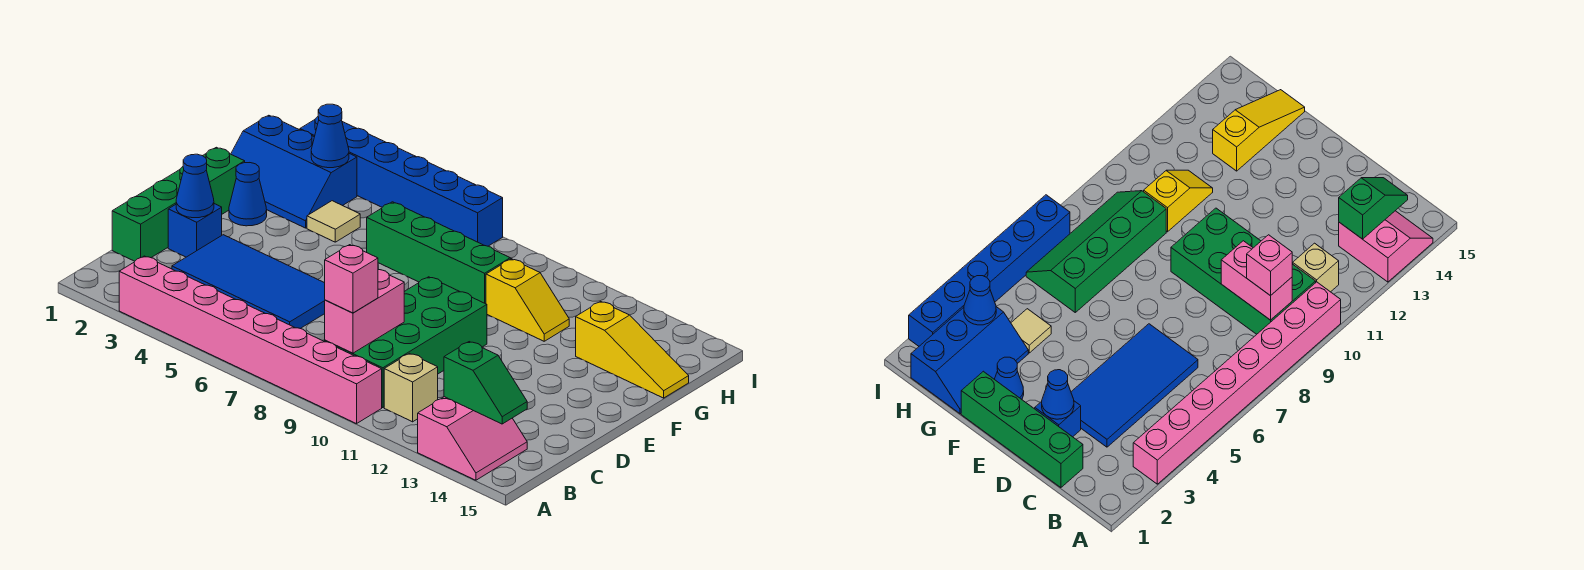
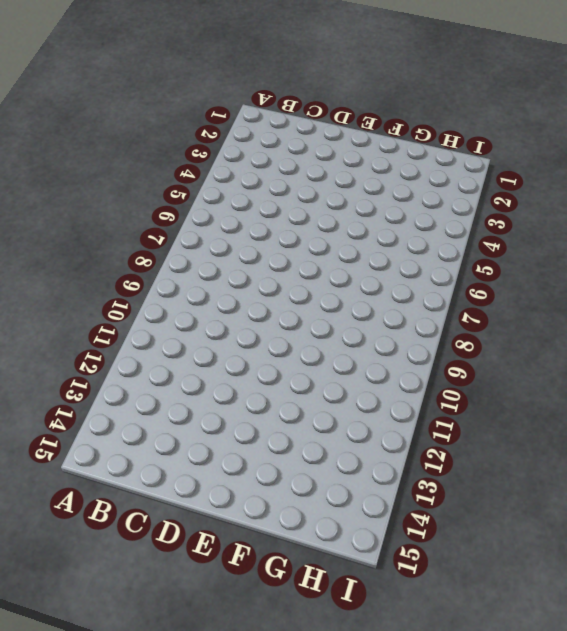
none -> pink brick A3:A10 level 1
none -> pink slope A13:B14 level 1 top 13
none -> green brick B9:E10 level 1

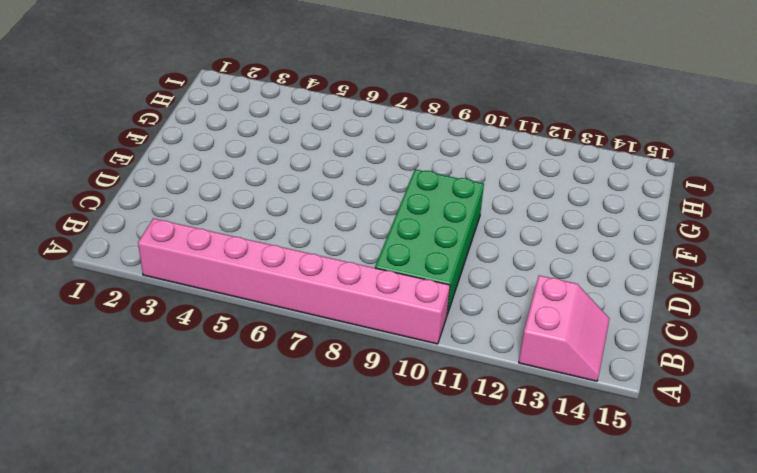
none -> tan brick B11 level 1
none -> green brick C1:F1 level 1
none -> blue tile C3:D6 level 1

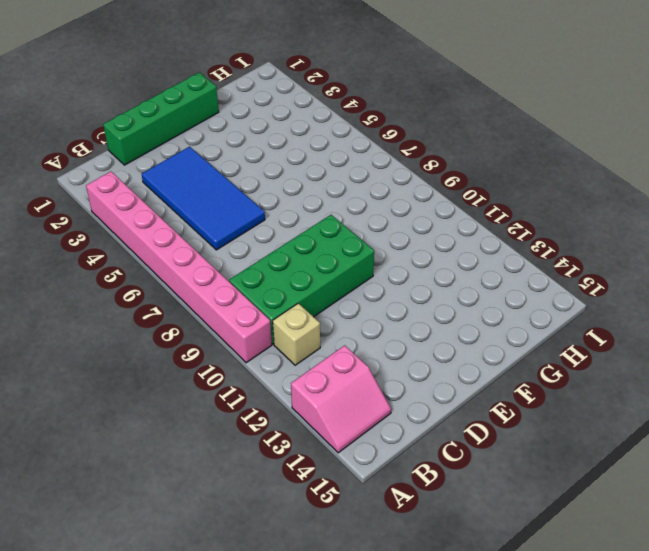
none -> blue brick D2 level 1
none -> blue cone F2 level 1
none -> blue slope G1:H3 level 1 top H

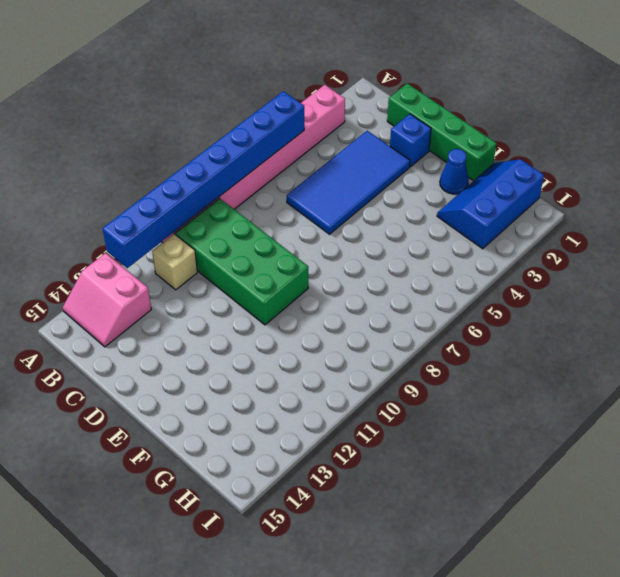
blue brick A5:A12 level 2 -> none
none -> tan tile G4 level 1
none -> green slope G6:H9 level 1 top G
none -> yellow slope G10:G11 level 1 top 10

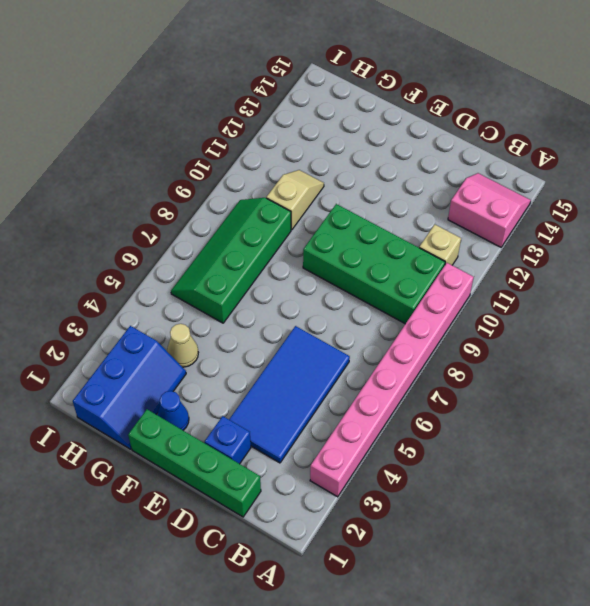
tan cone G4 level 1 -> tan tile G4 level 1
tan slope G10:G11 level 1 top 10 -> yellow slope G10:G11 level 1 top 10
none -> yellow slope G13:G15 level 1 top 13
none -> blue brick I2:I7 level 1
none -> pink brick B9:C9 level 2

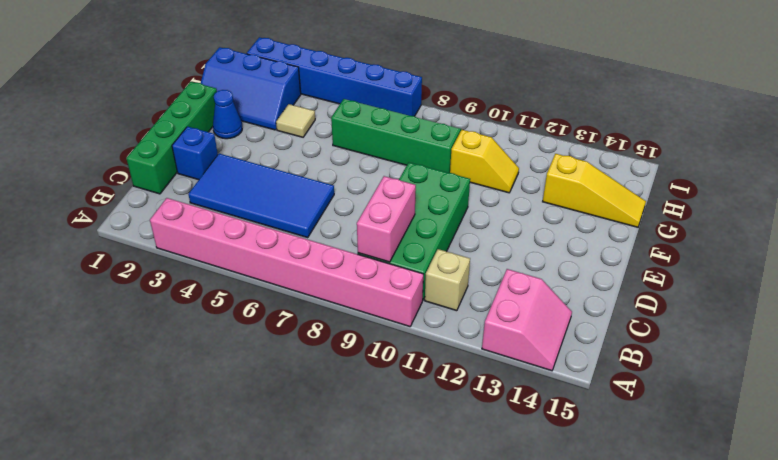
none -> green slope B13:B14 level 2 top 13
none -> blue cone D2 level 2
none -> blue cone H3 level 2

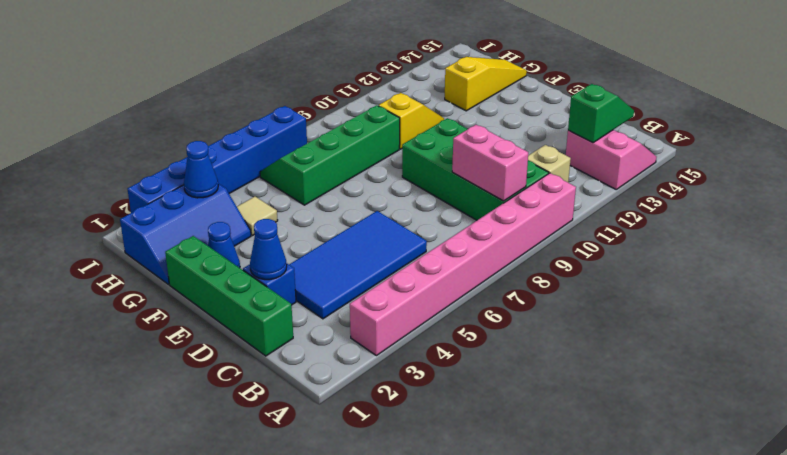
none -> pink brick B9 level 3

